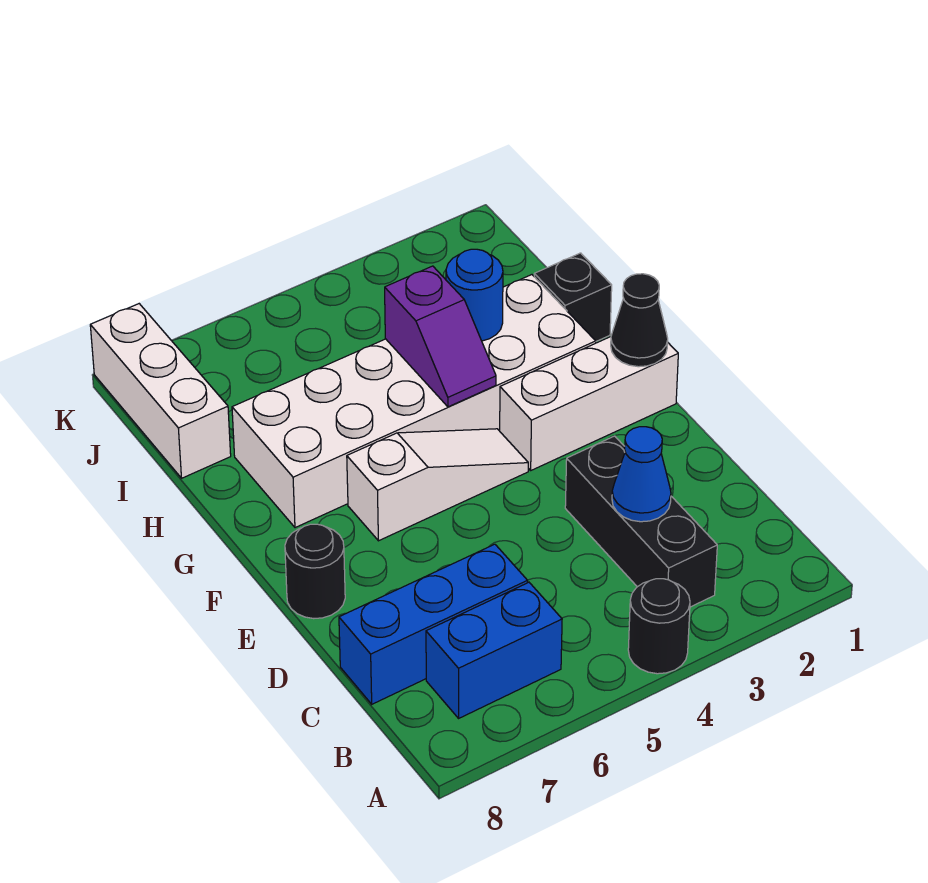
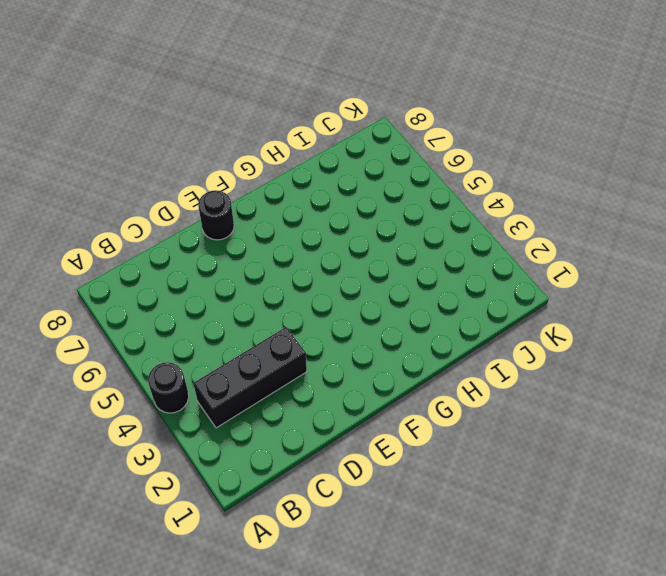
none -> blue brick B6:B7 level 1
none -> blue brick C6:C8 level 1
none -> white brick F1:F3 level 1

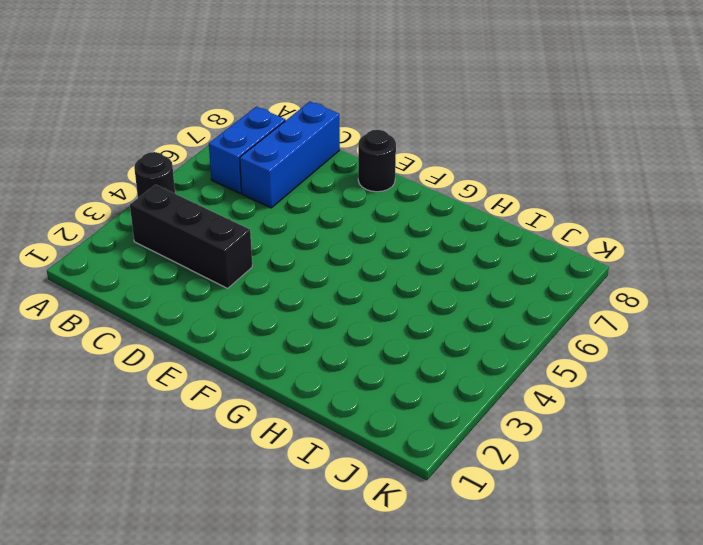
none -> white brick F1:F3 level 1
none -> white slope F4:F6 level 1 top 6
none -> white brick G2:H7 level 1

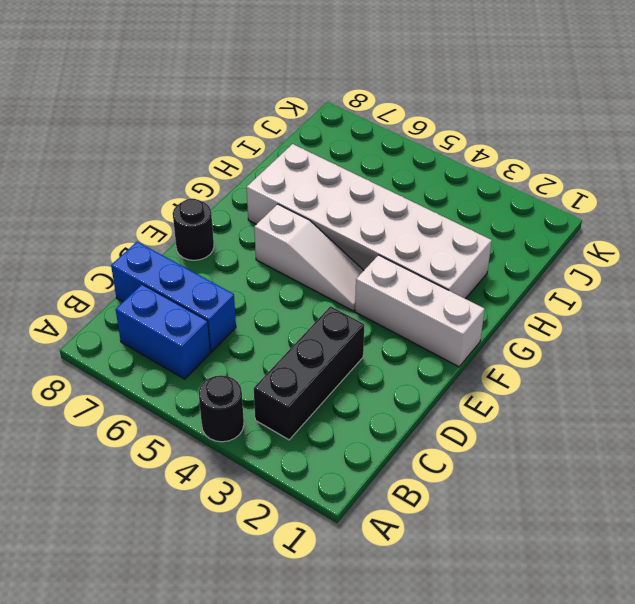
none -> black brick H1 level 1
none -> white brick I8:K8 level 1
none -> blue cone C3 level 2

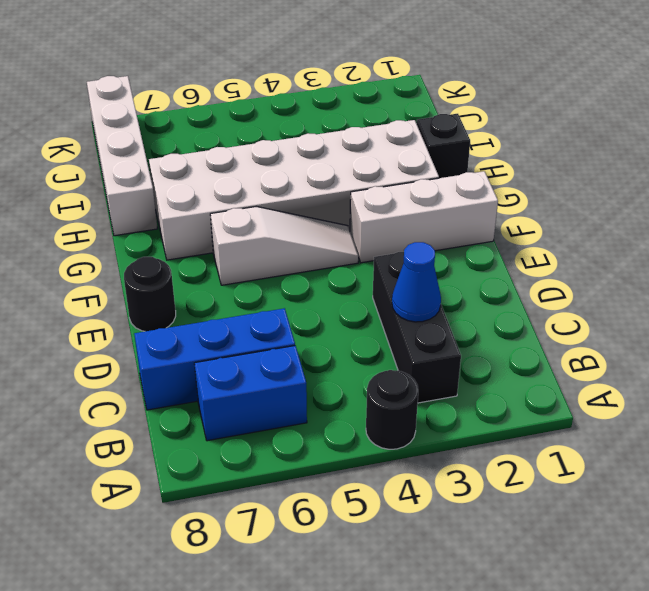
white brick H8:K8 level 1 -> white brick I8:K8 level 1
none -> black cone F1 level 2
none -> purple slope G4:H4 level 2 top H
none -> blue round brick H3 level 2

